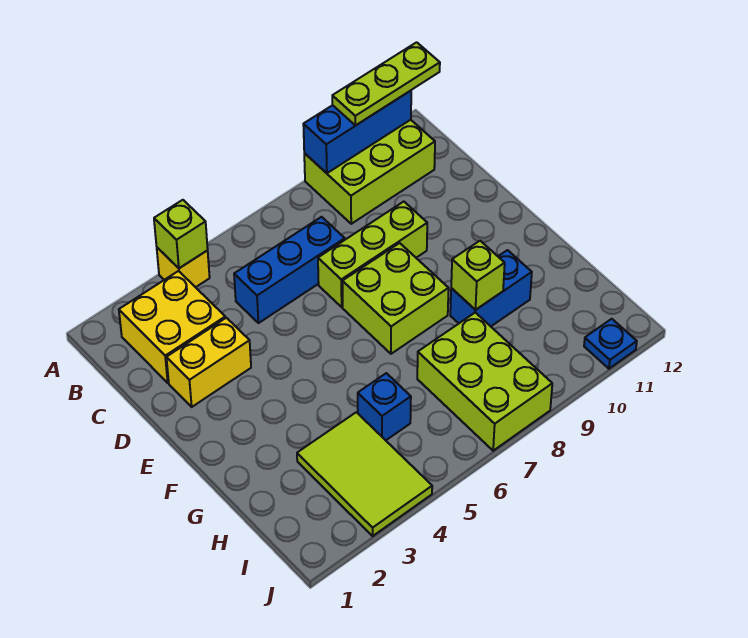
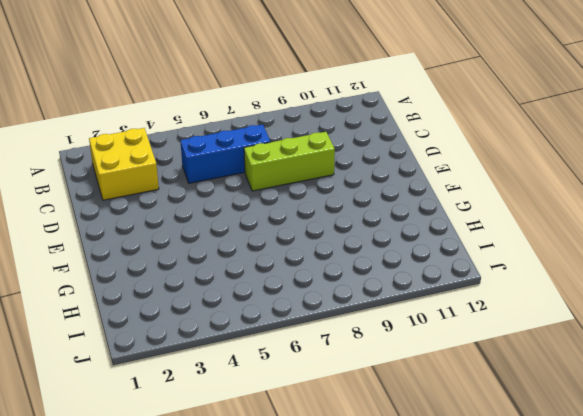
none -> yellow brick A4 level 1
none -> lime brick A9:B11 level 1
none -> yellow brick D2:D3 level 1

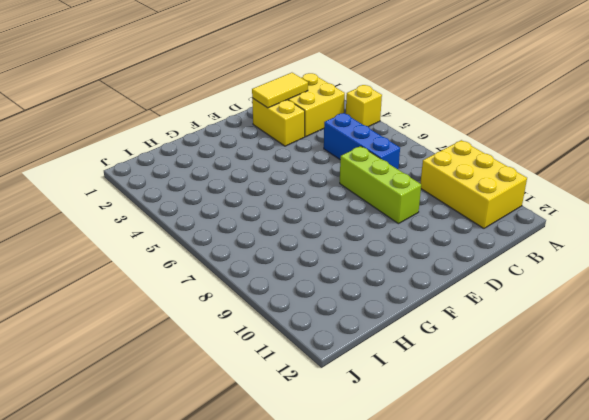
yellow brick A9:B11 level 1 -> lime brick A9:B11 level 1
yellow tile C2:D2 level 2 -> none
none -> lime brick E7:F8 level 1
none -> blue brick G9:G10 level 1
none -> lime tile H3:J4 level 1

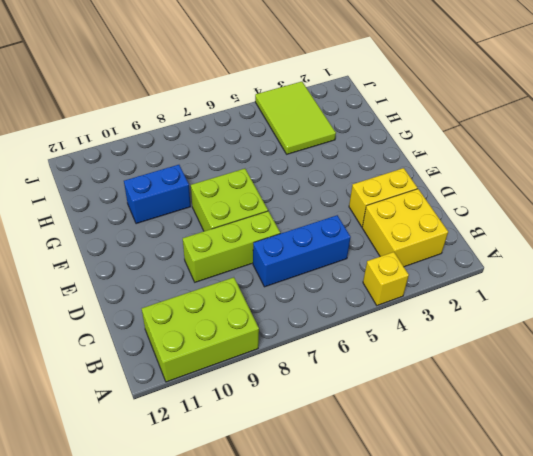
none -> blue brick H5 level 1
none -> lime brick H7:J8 level 1
none -> blue plate J11 level 1

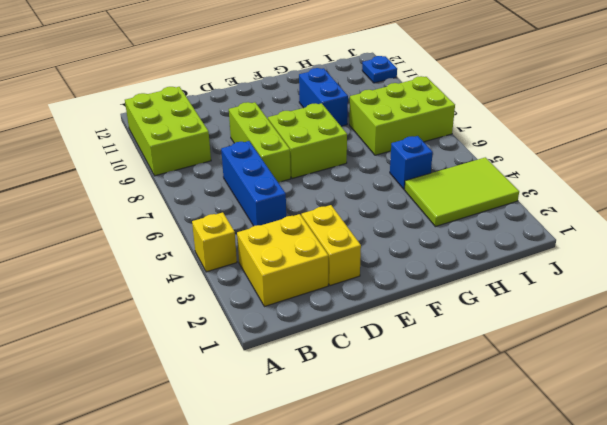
none -> lime brick A4 level 2
none -> blue brick A9:A11 level 2
none -> lime brick G9 level 2

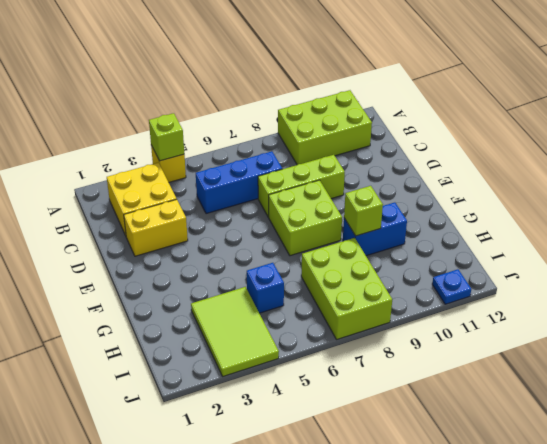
none -> blue brick A9:A11 level 2
none -> lime plate A10:A12 level 3

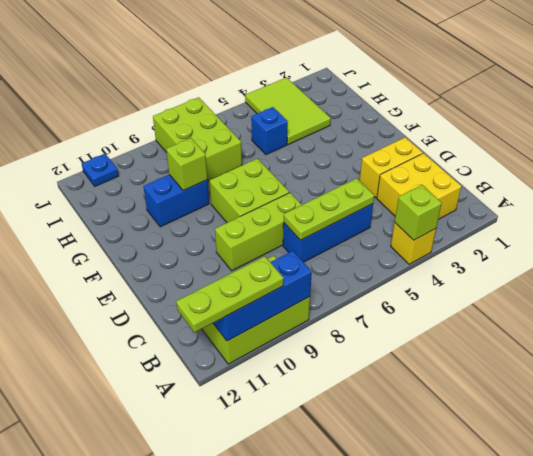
lime plate C5:C7 level 2 -> none

